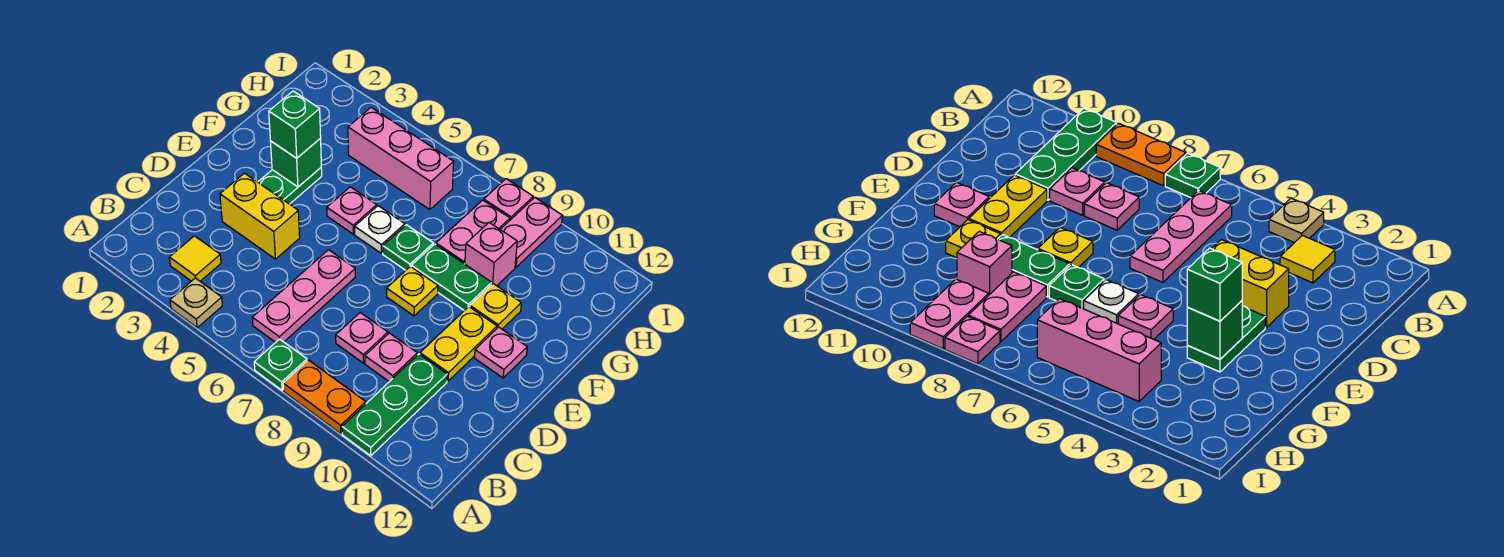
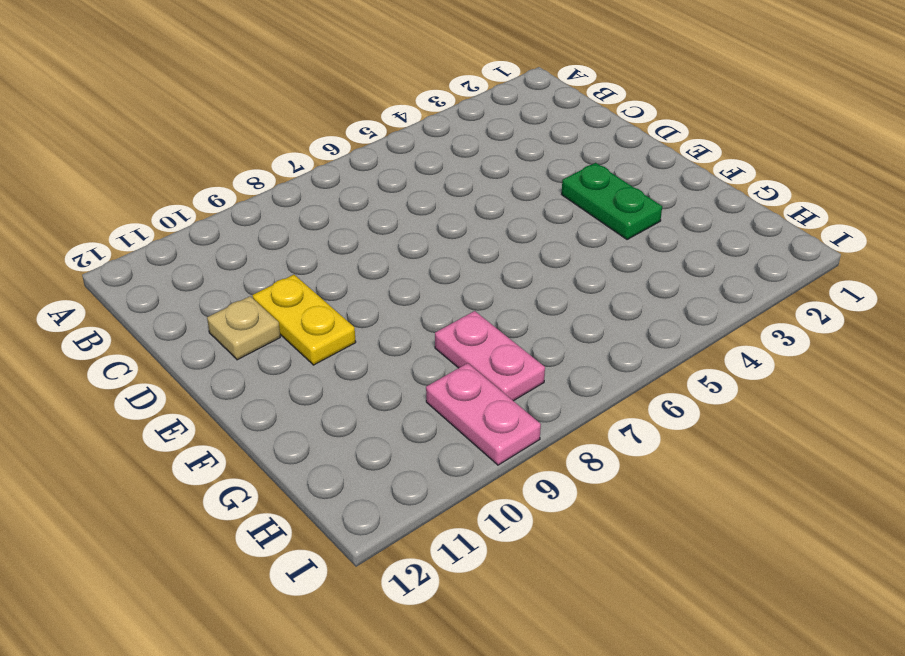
tan plate D11 level 1 -> tan plate A4 level 1
none -> green plate A7 level 1
none -> orange plate A8:A9 level 1
none -> green plate A10:C10 level 1

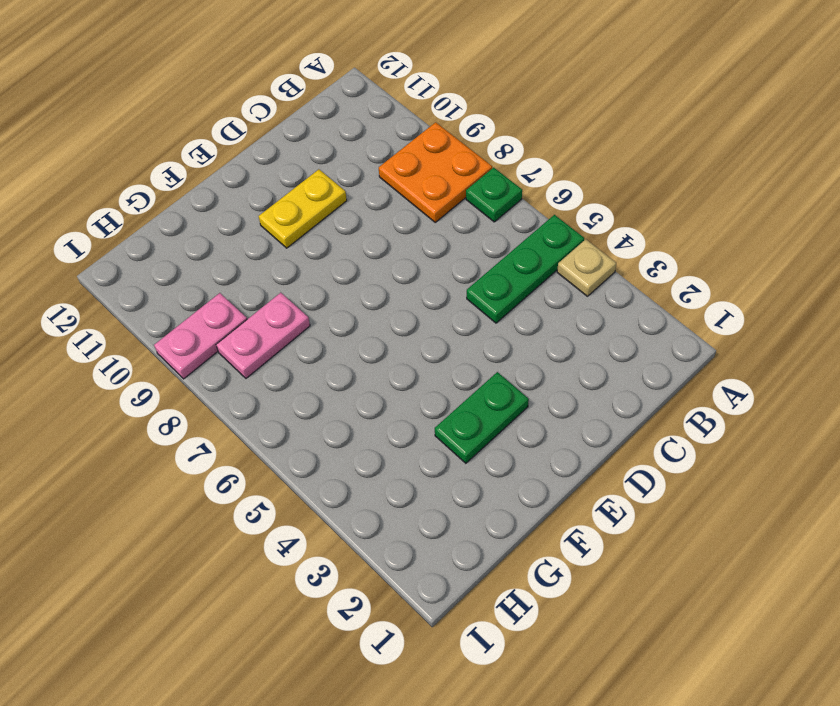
green plate A5:C5 level 1 -> green plate A10:C10 level 1
orange plate A8:B9 level 1 -> orange plate A8:A9 level 1
none -> yellow tile B3 level 1
none -> pink plate B6:D6 level 1
none -> pink plate C8 level 1

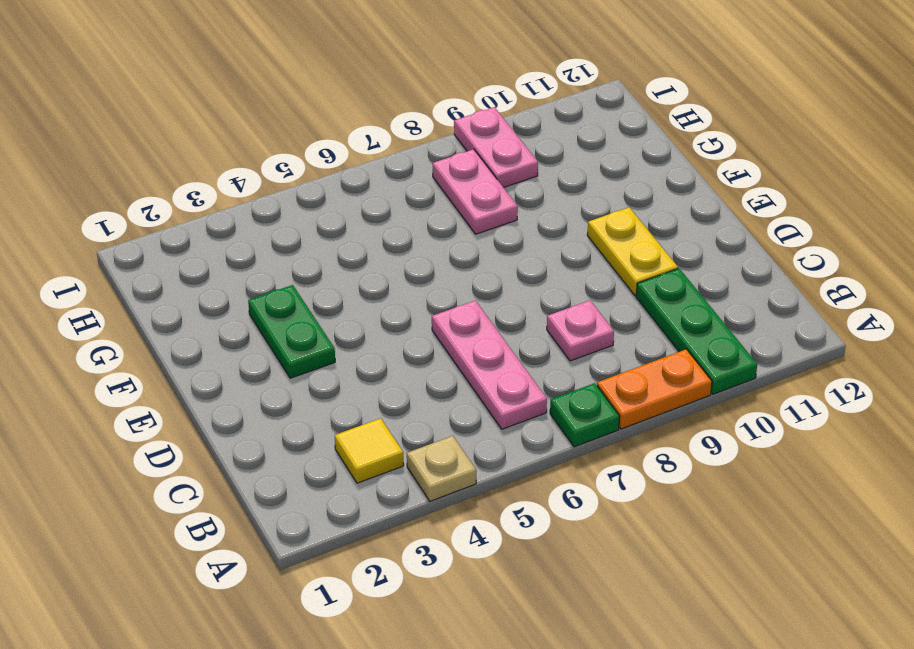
none -> pink plate C9 level 1
none -> yellow brick D3:D4 level 1
none -> yellow plate E8 level 1

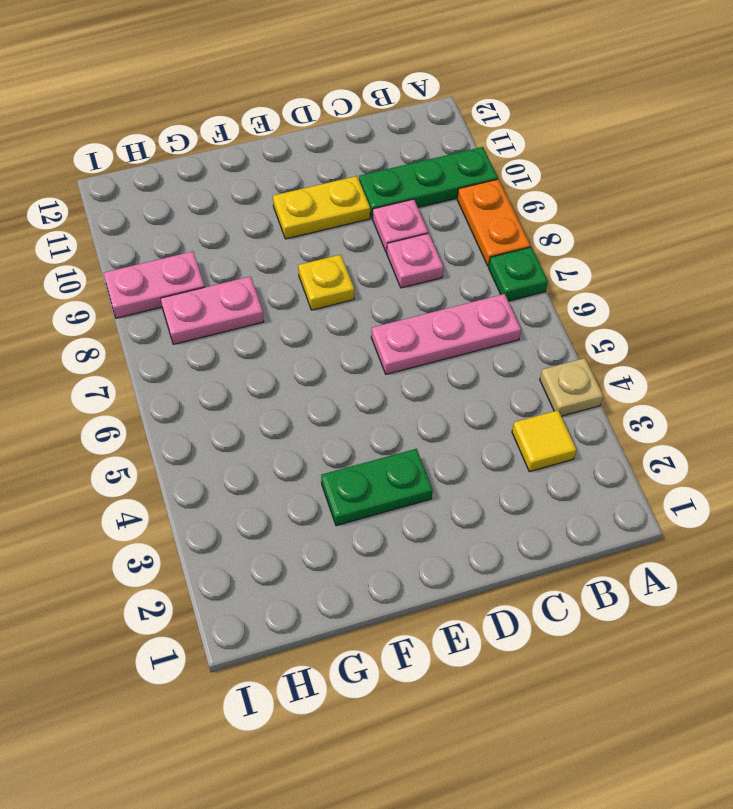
none -> yellow brick D3:D4 level 1
none -> pink plate E11 level 1
none -> pink plate F5 level 1

